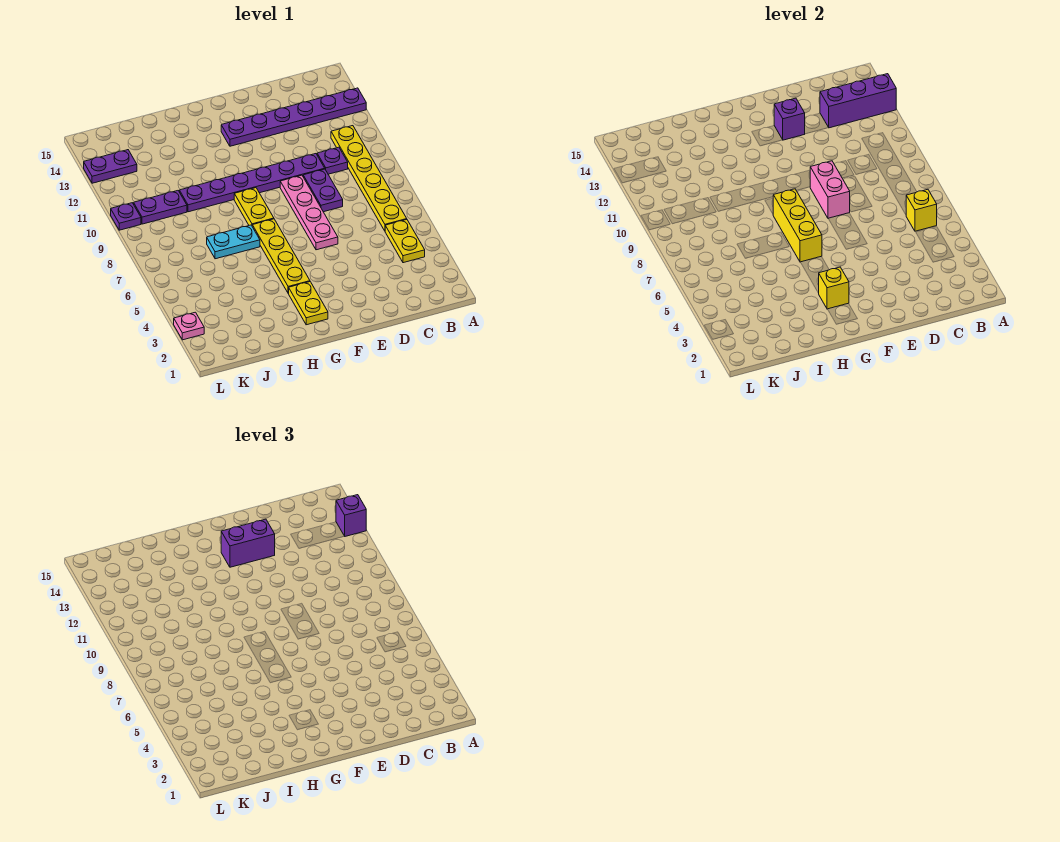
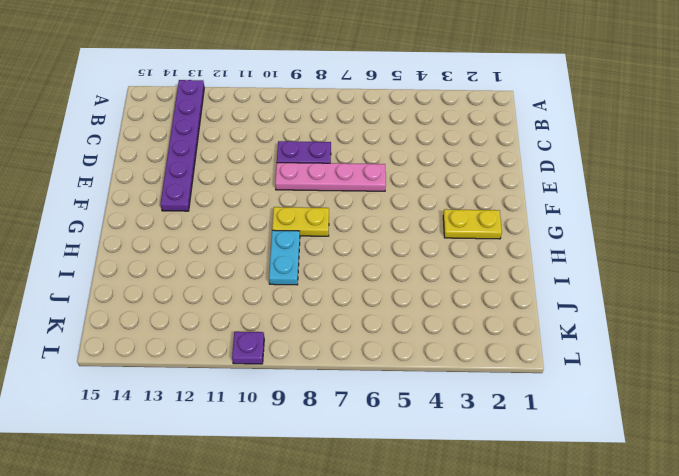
cyan plate H9:I9 level 1 -> cyan plate H7:I7 level 1
none -> yellow plate B4:B5 level 1
none -> yellow plate B6:B11 level 1
none -> purple plate C10 level 1

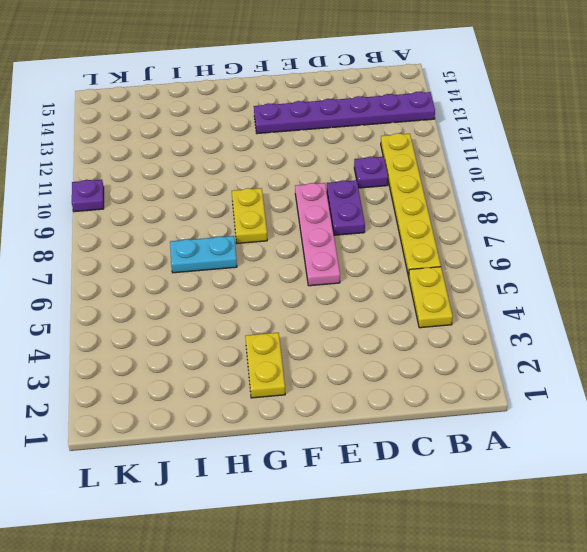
none -> purple plate D10:I10 level 1
none -> yellow plate G4:G7 level 1
none -> purple plate J10:K10 level 1

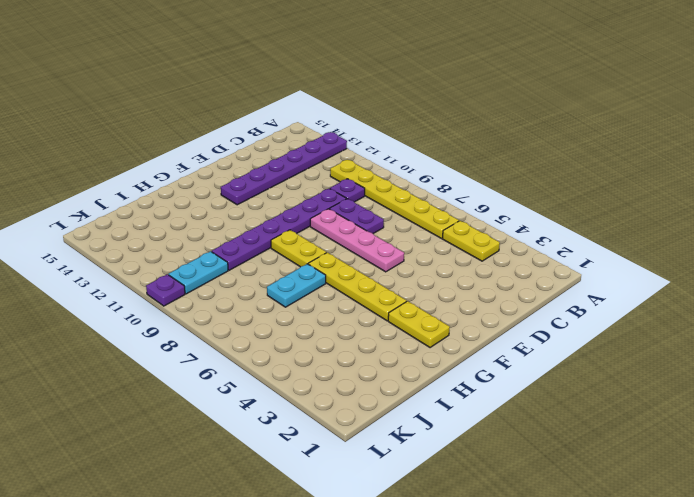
cyan plate J10:K10 level 1 -> purple plate J10:K10 level 1
none -> purple plate K13:L13 level 1
none -> pink plate L3 level 1
none -> purple brick A13:C13 level 2

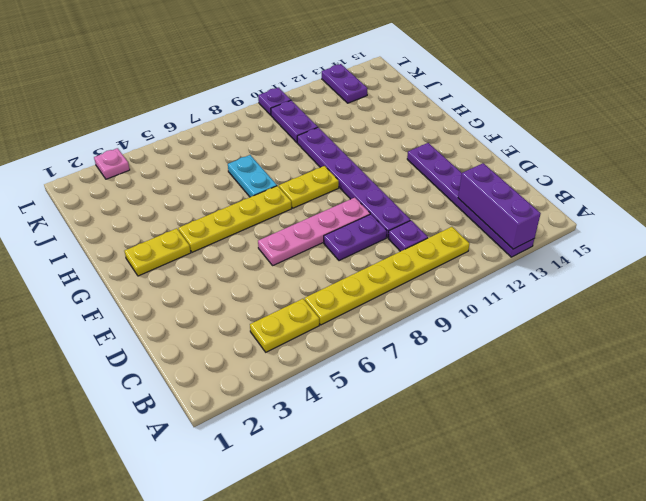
none -> yellow brick B6 level 2
none -> pink brick E8:E9 level 2
none -> purple brick E13 level 2

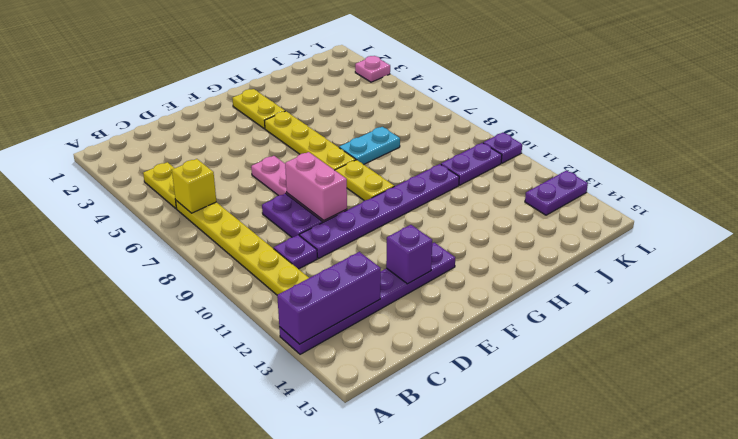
none -> yellow brick G3 level 2
none -> yellow brick G6:G8 level 2
none -> purple brick A13 level 3

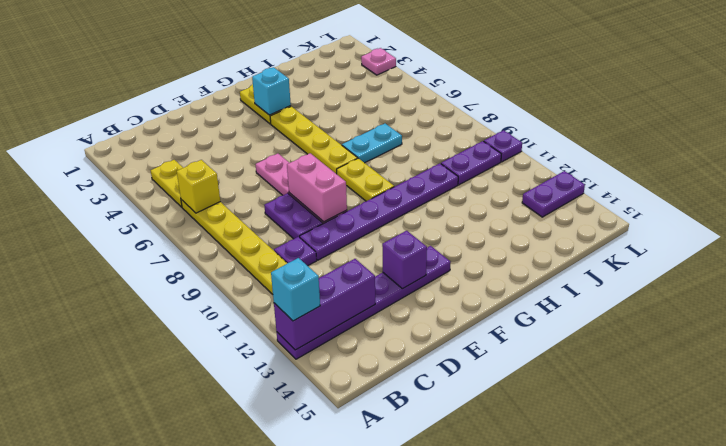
cyan brick A13 level 3 -> purple brick A13 level 3
cyan brick G3 level 2 -> yellow brick G3 level 2
none -> yellow brick G6:G8 level 2
none -> purple brick E13:F13 level 3

